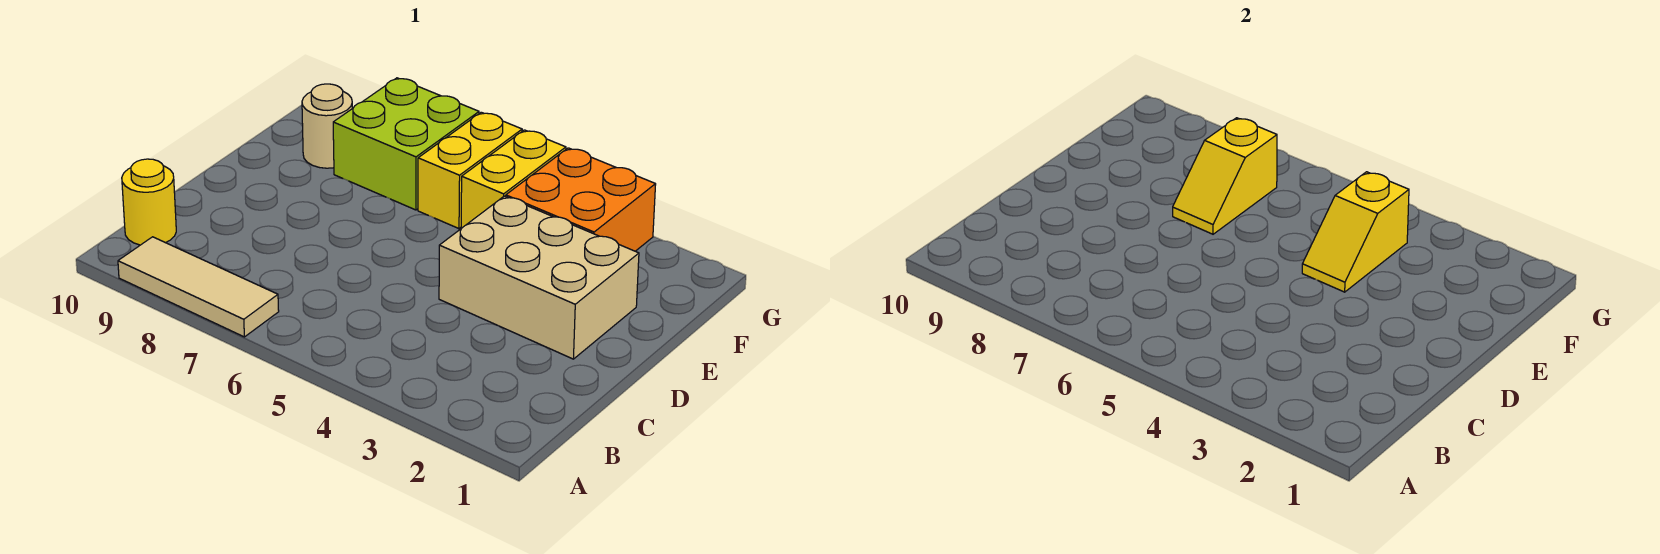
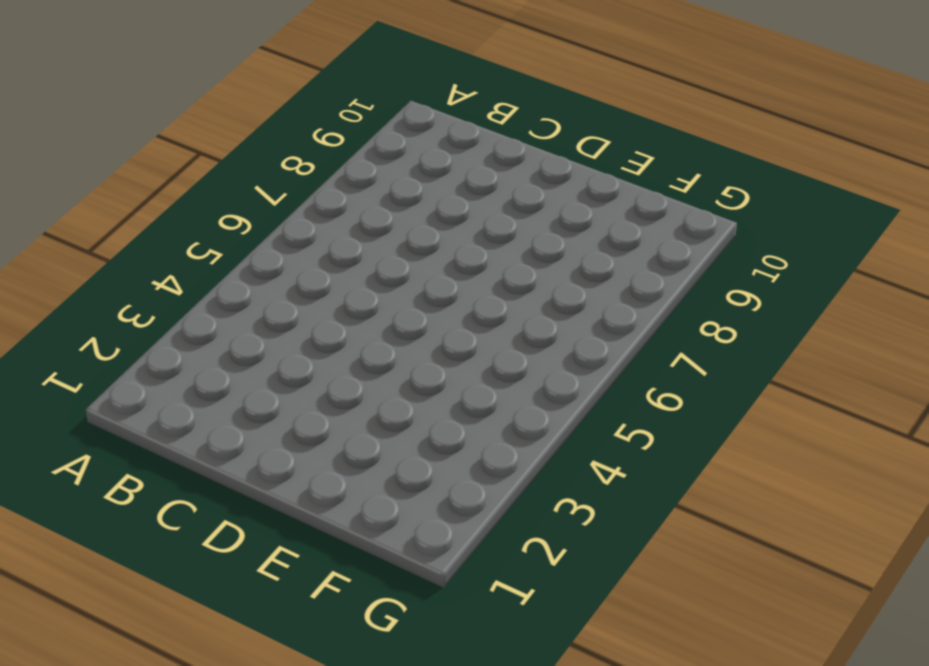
none -> tan tile A7:A9 level 1
none -> yellow round brick B10 level 1

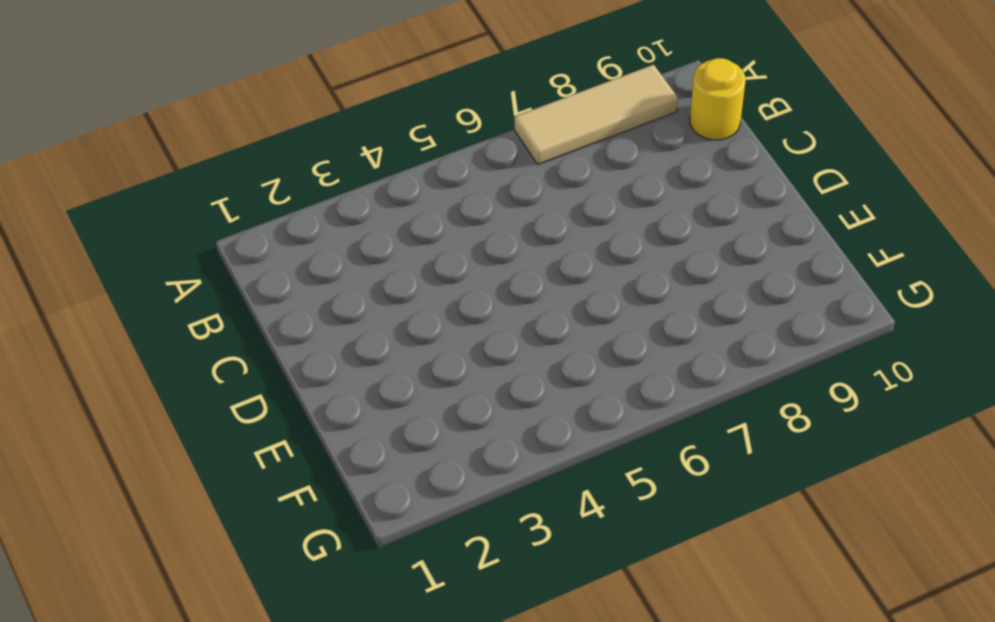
none -> tan brick D2:E4 level 1
none -> orange brick F3:G4 level 1

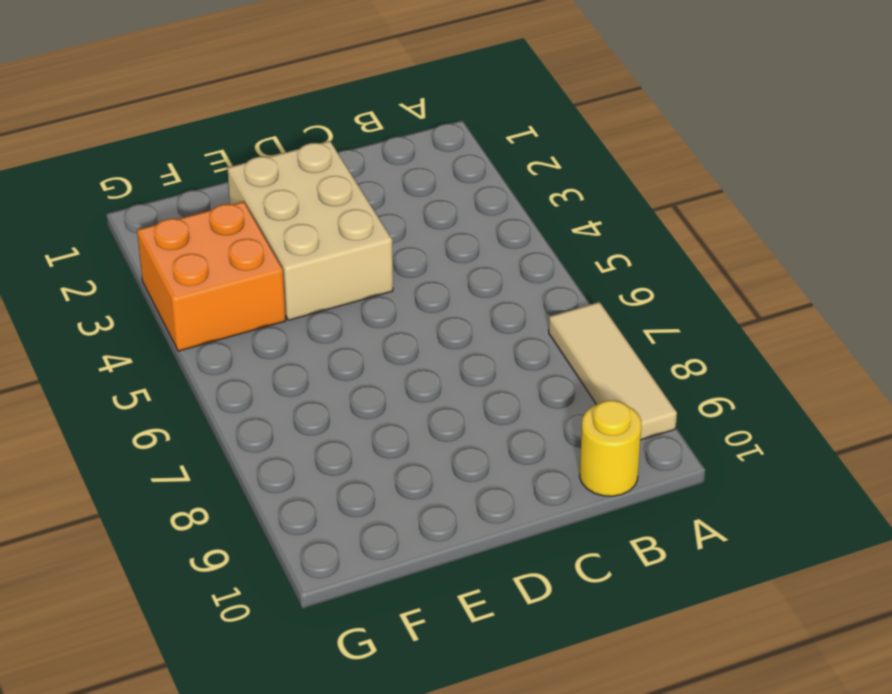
none -> yellow brick F5:G5 level 1
none -> yellow brick F6:G6 level 1

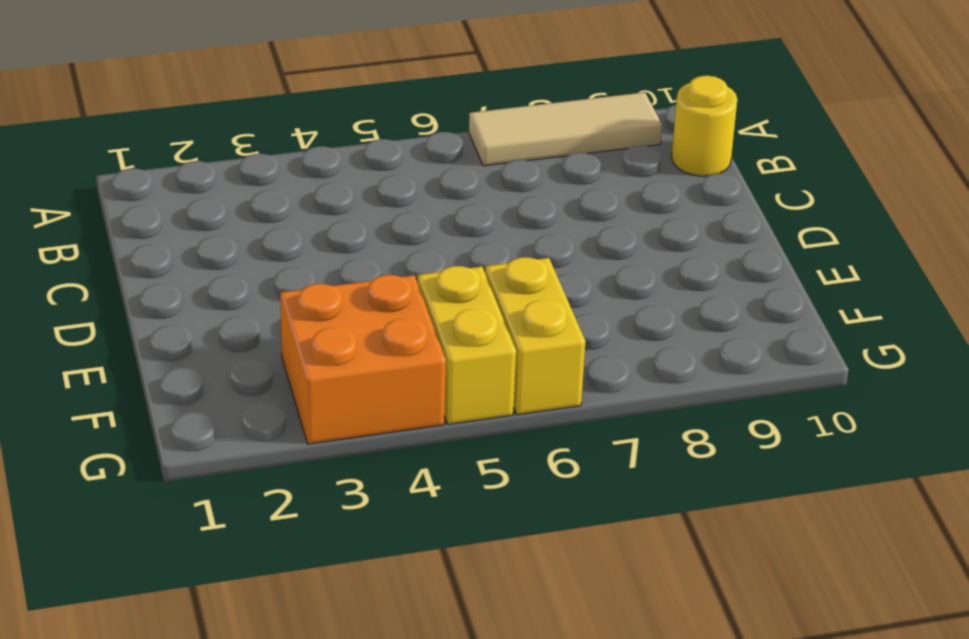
none -> tan brick D2:E4 level 1
none -> lime brick F7:G8 level 1

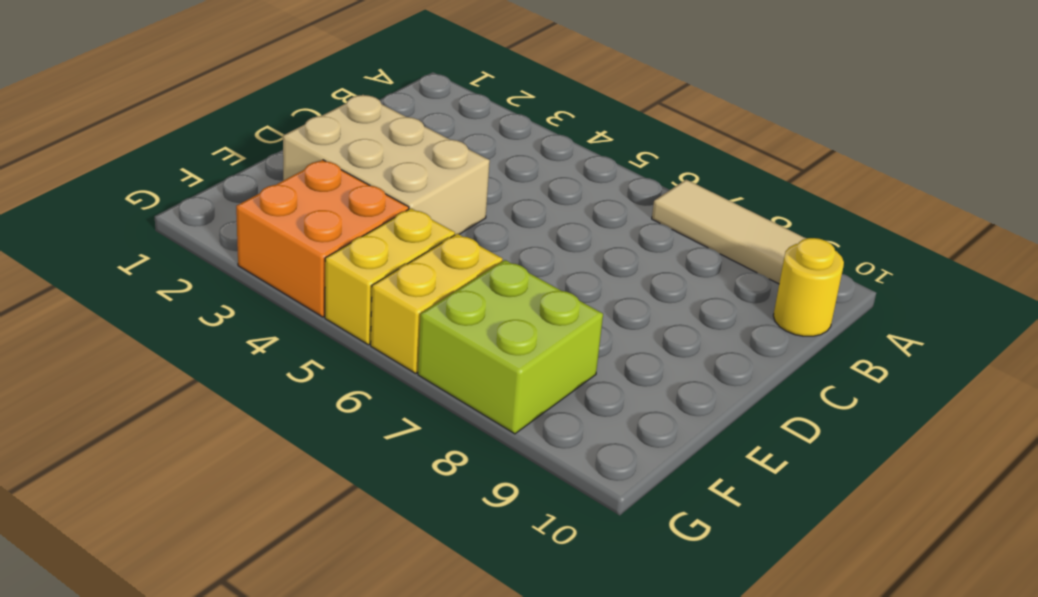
none -> tan round brick F9 level 1
none -> yellow slope E4:F4 level 2 top F

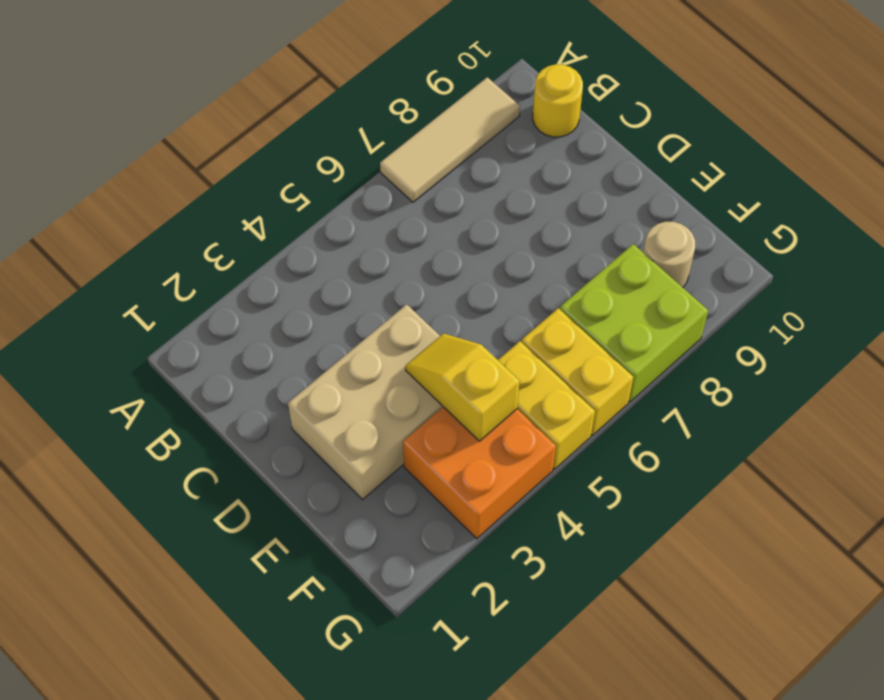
none -> yellow slope E7:F7 level 2 top F

